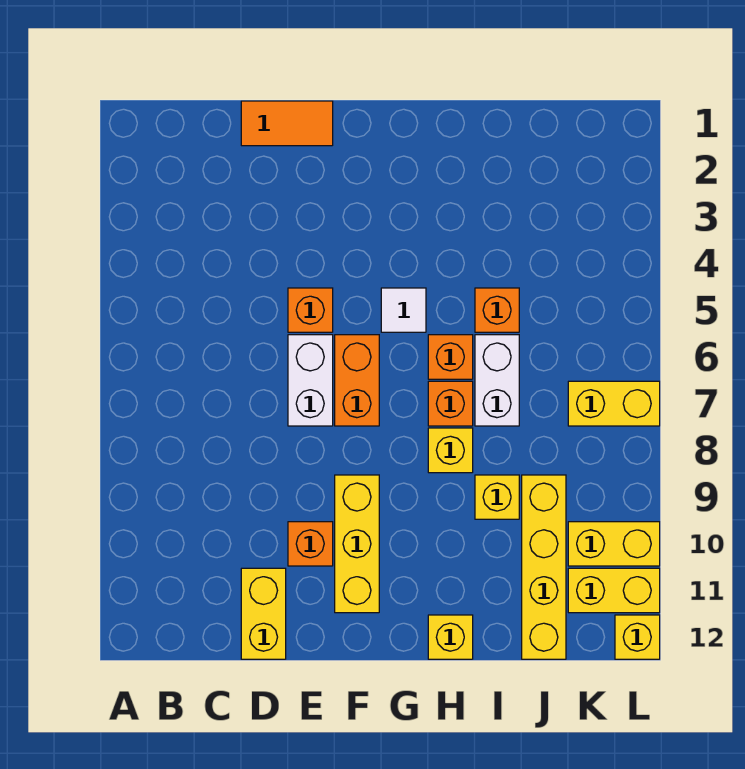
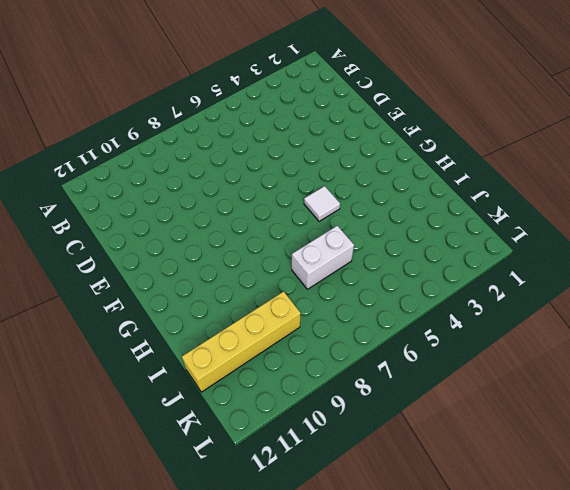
none -> orange tile D1:E1 level 1
none -> yellow brick D11:D12 level 1
none -> orange brick E5 level 1

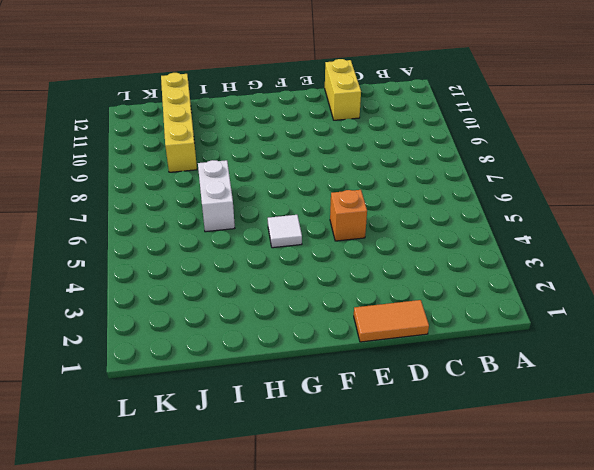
none -> white brick E6:E7 level 1
none -> orange brick E10 level 1
none -> orange brick F6:F7 level 1

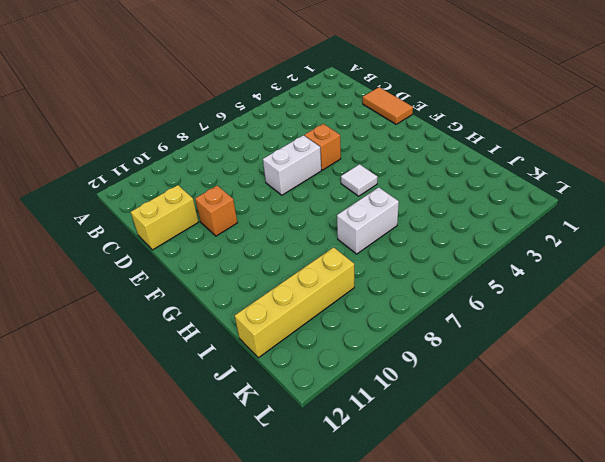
none -> orange brick F6:F7 level 1
none -> yellow brick F9:F11 level 1
none -> orange brick H6 level 1

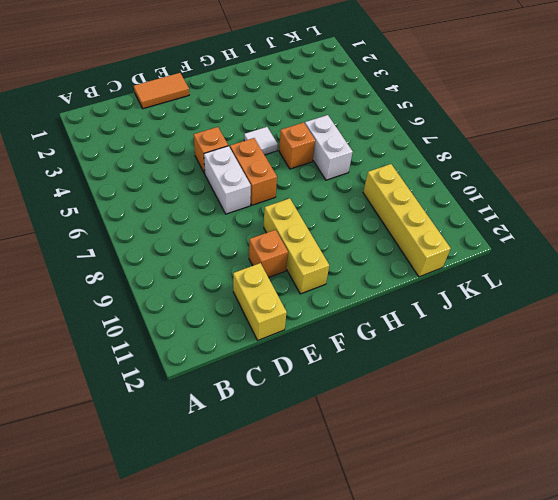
none -> orange brick H7 level 1
none -> yellow brick H8 level 1
none -> yellow brick H12 level 1

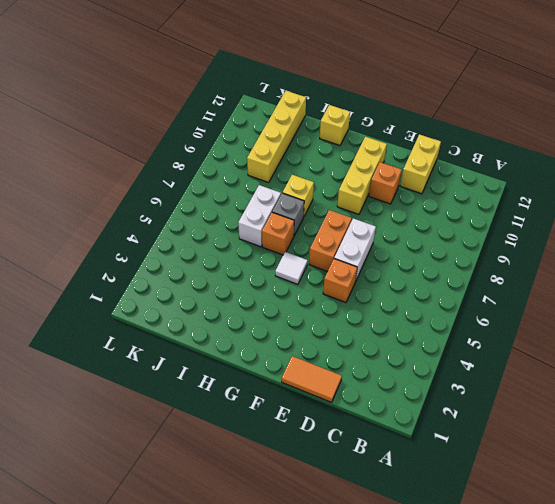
grey brick H7 level 1 -> orange brick H7 level 1
none -> orange brick I5 level 1
none -> yellow brick I9 level 1
none -> yellow brick K7:L7 level 1

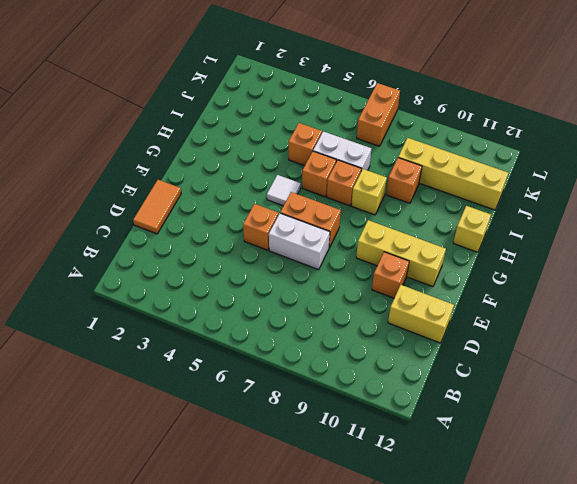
orange brick I9 level 1 -> yellow brick I9 level 1
orange brick K7:L7 level 1 -> yellow brick K7:L7 level 1
none -> yellow brick K10:L10 level 1
none -> yellow brick K11:L11 level 1
none -> yellow brick L12 level 1

